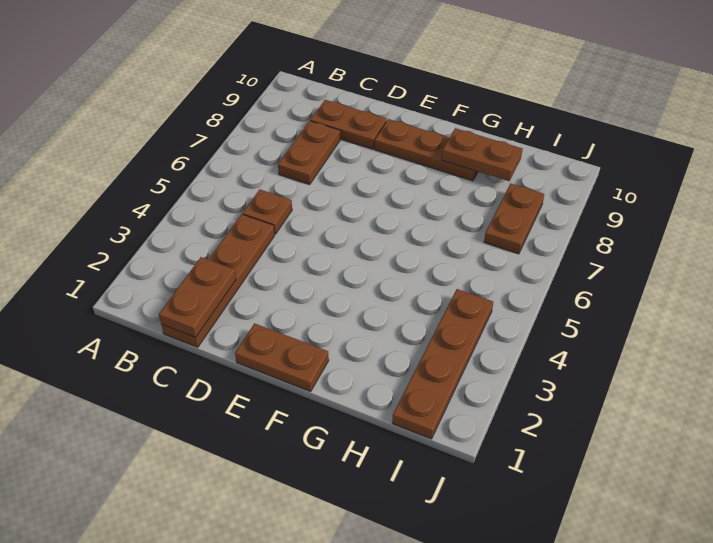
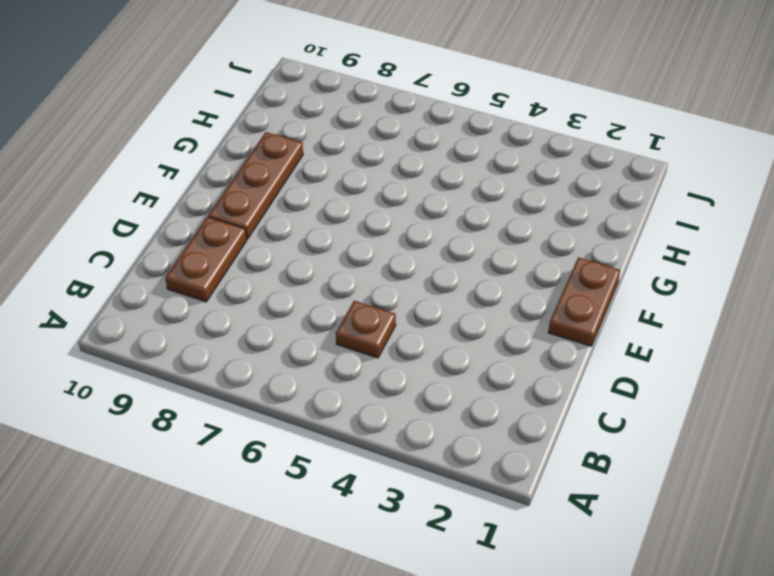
none -> brown plate C1:C4 level 1
none -> brown plate C7:C8 level 1

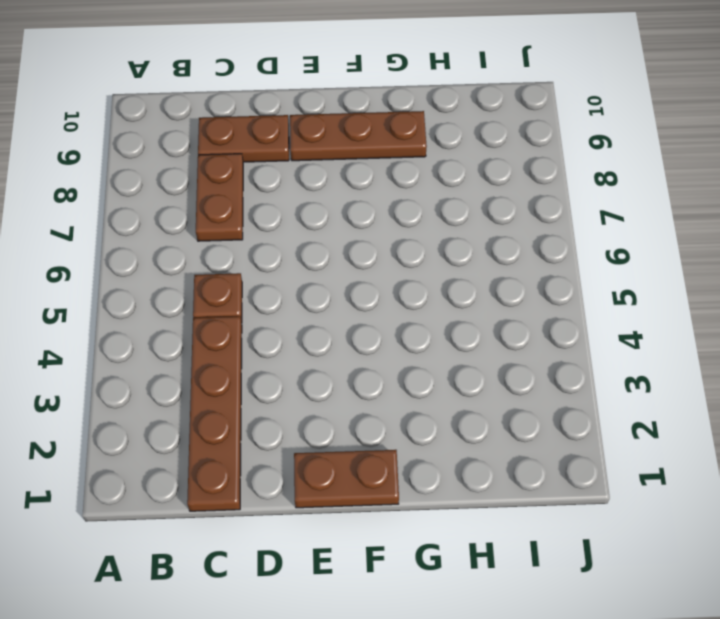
none -> brown plate I1:I4 level 1
none -> brown plate I7:I8 level 1

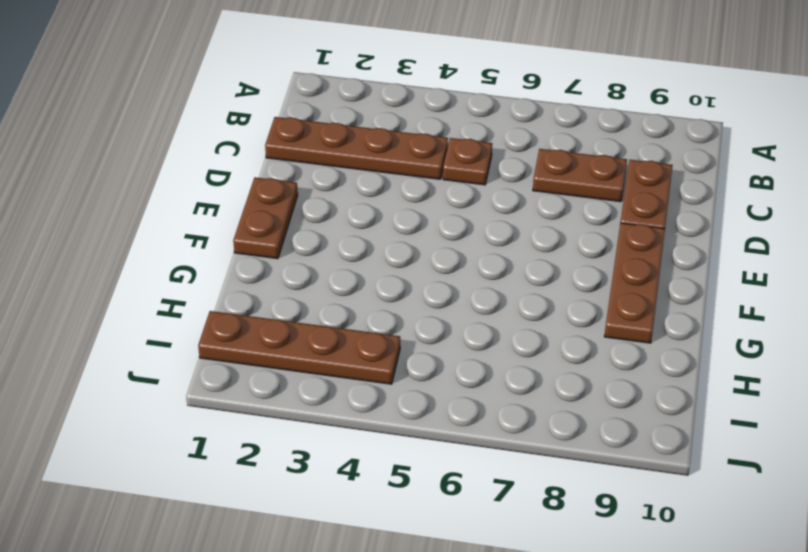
none -> brown plate I7:I8 level 1
none -> brown plate C1:C2 level 2

